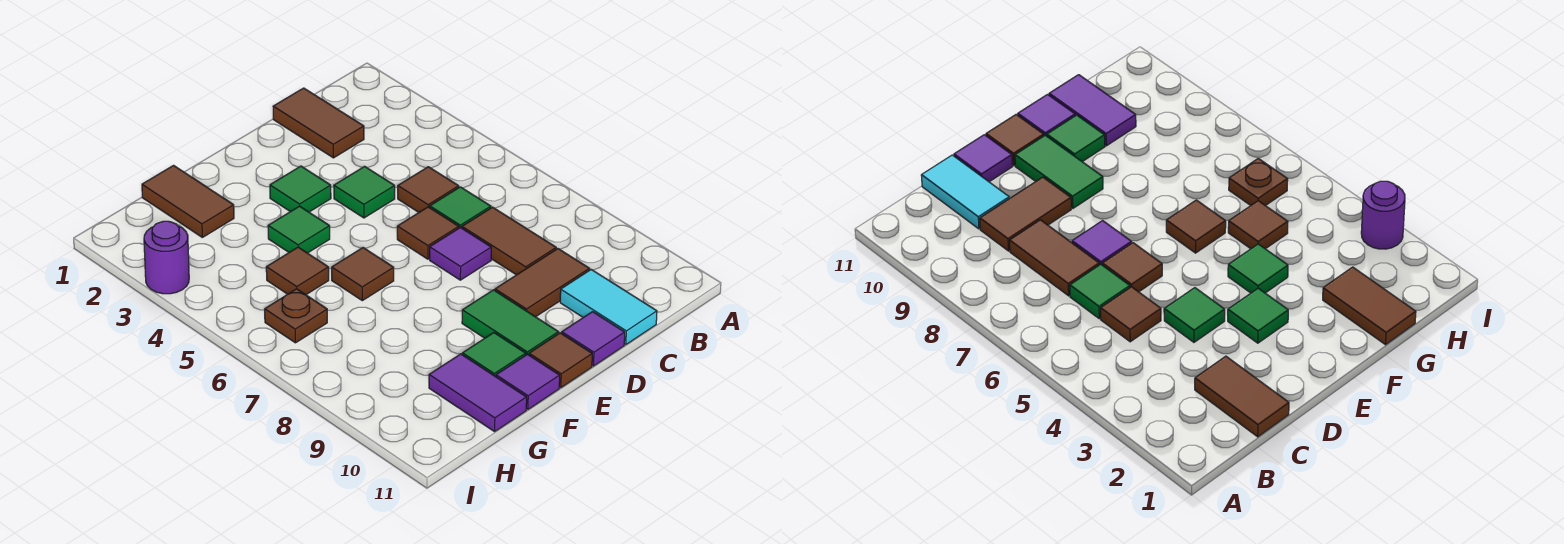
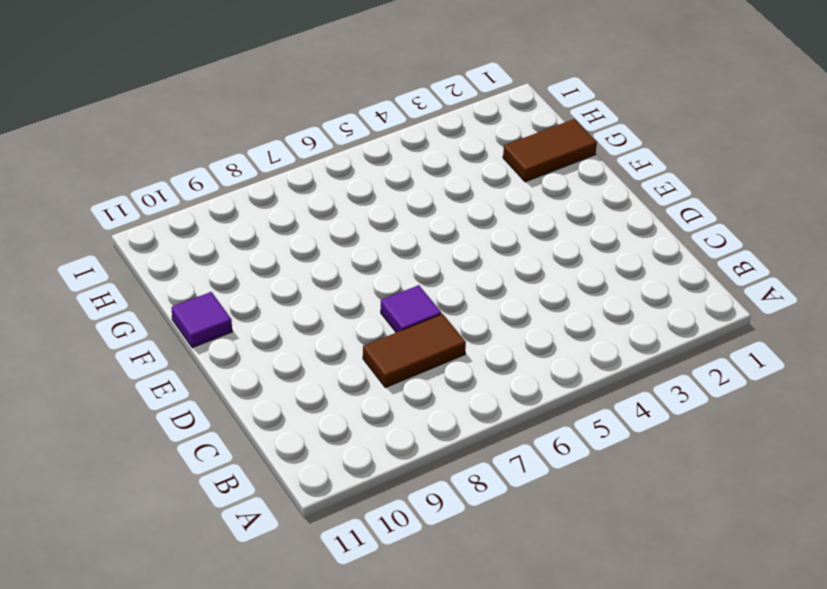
none -> brown tile C1:C2 level 1
none -> brown tile C5 level 1
none -> green tile C6 level 1

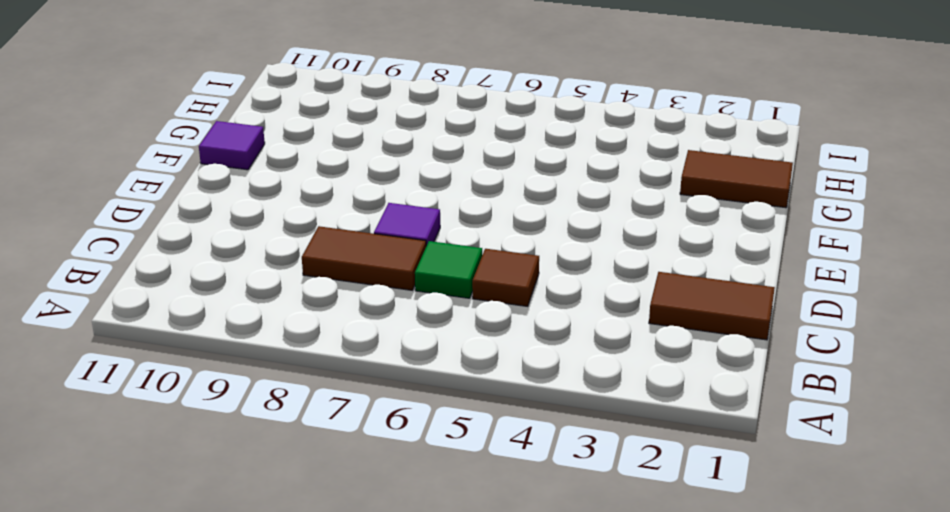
none -> brown tile C9:D9 level 1
none -> cyan tile C10:C11 level 1
none -> green tile D4 level 1

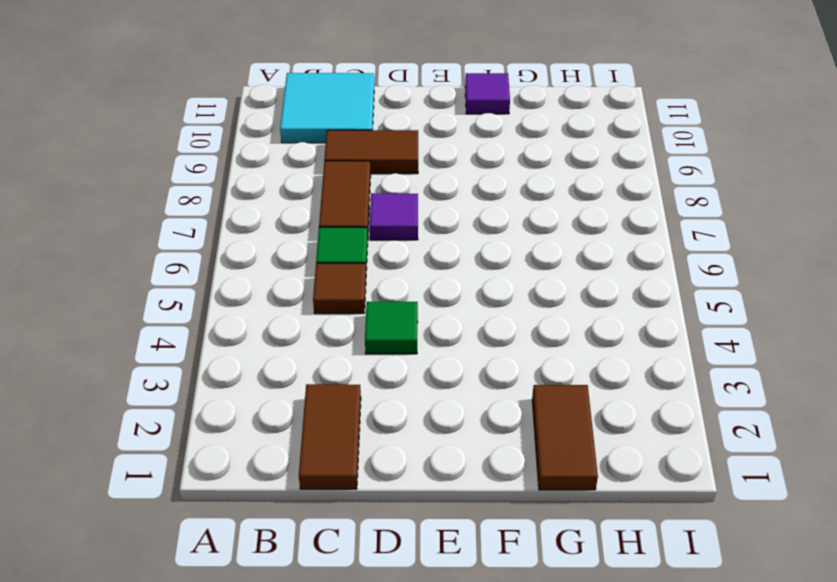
cyan tile B10:C11 level 1 -> cyan tile C10:C11 level 1
none -> brown tile D6 level 1
none -> purple tile D11 level 1
none -> green tile E3 level 1

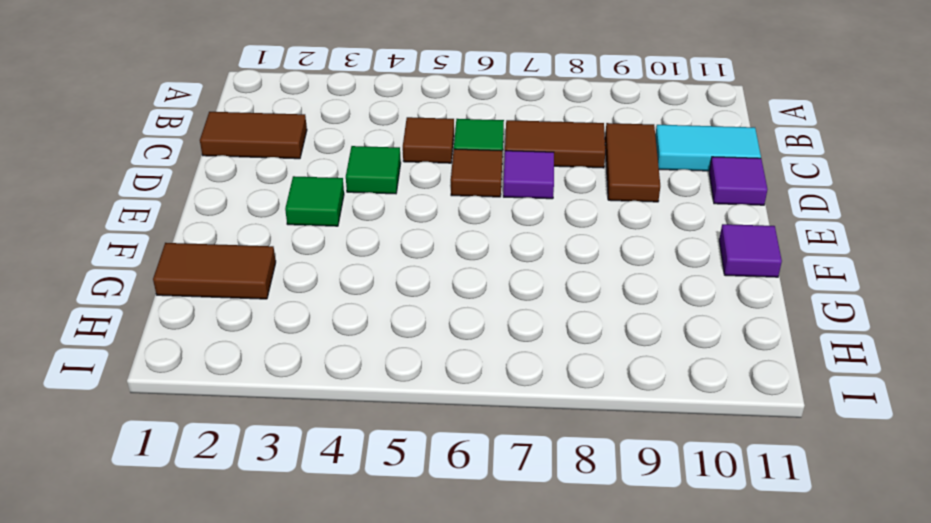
none -> green tile E9:E10 level 1
none -> brown tile E11 level 1
none -> green tile F4 level 1

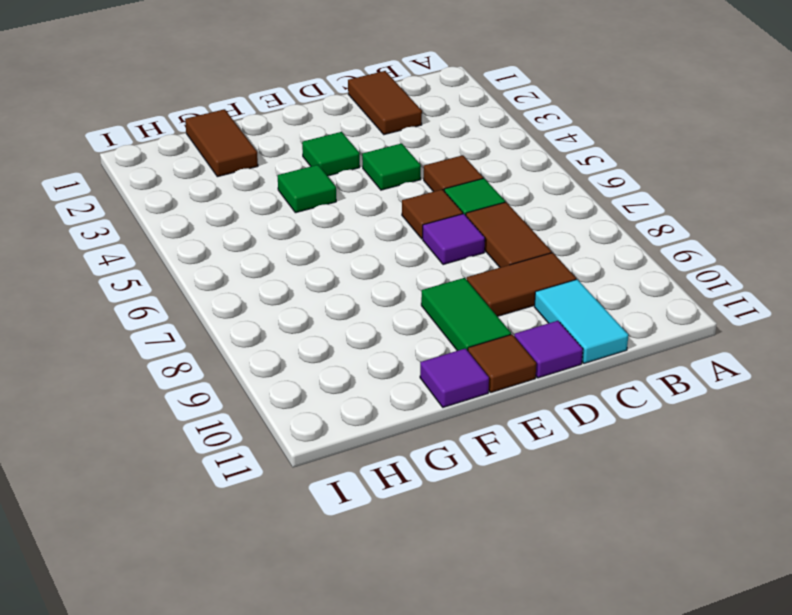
none -> brown tile F6 level 1
none -> green tile F10 level 1
none -> brown tile G5 level 1

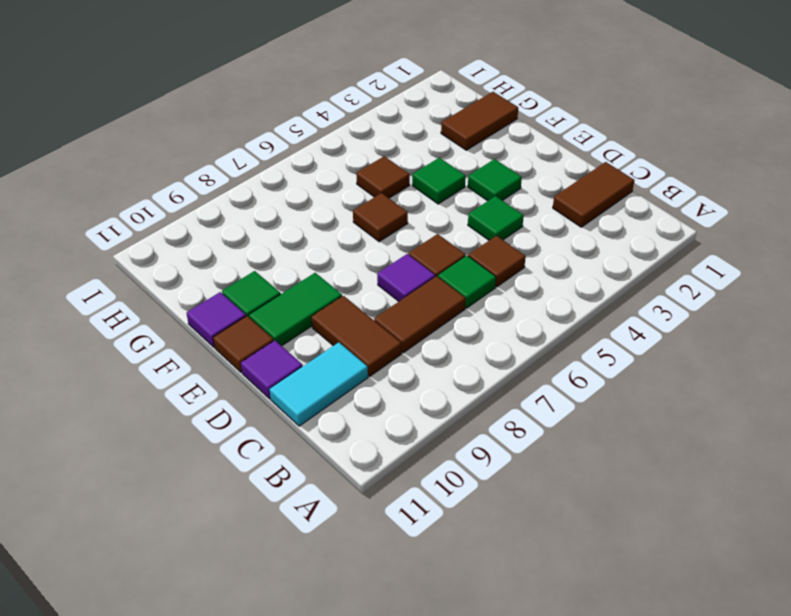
none -> purple tile G10:G11 level 1
none -> brown plate H6 level 1
none -> purple round brick I3 level 1

